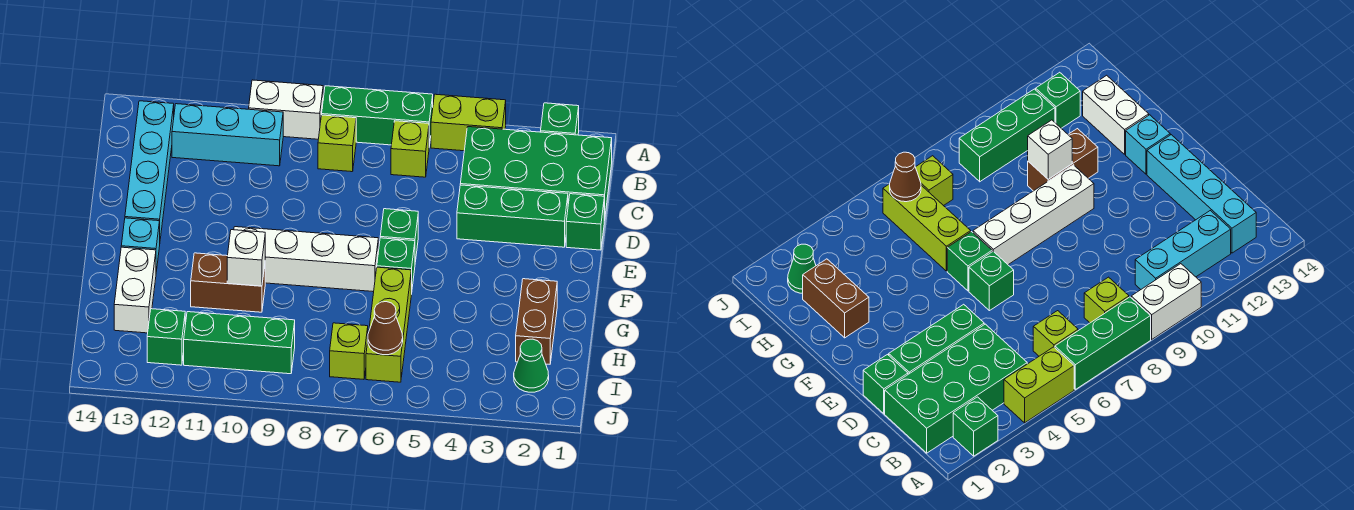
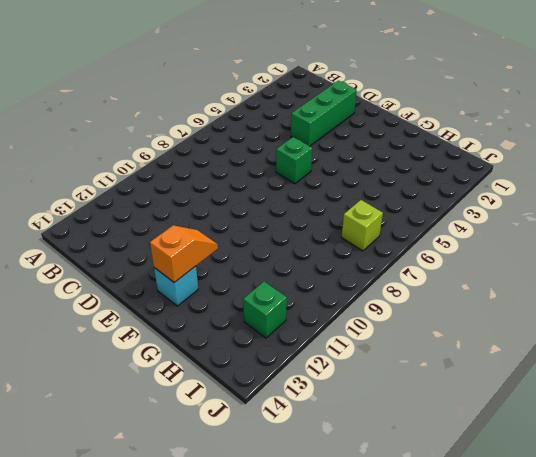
orange slope F12:F13 level 2 top 13 -> none
none -> green brick A2 level 1
none -> lime brick A4:A5 level 1
none -> green brick A6:A8 level 1

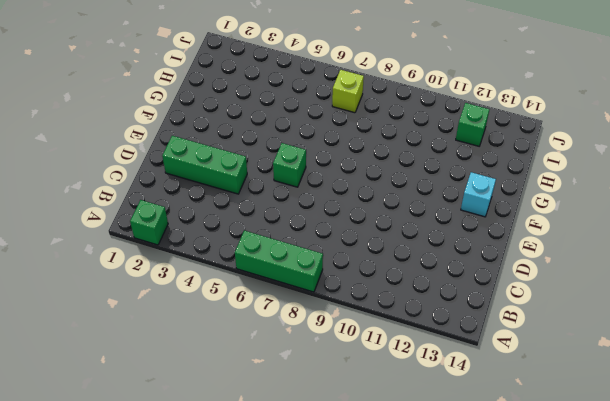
none -> lime brick A4:A5 level 1
none -> white brick A9:A10 level 1
none -> green brick B1:C4 level 1

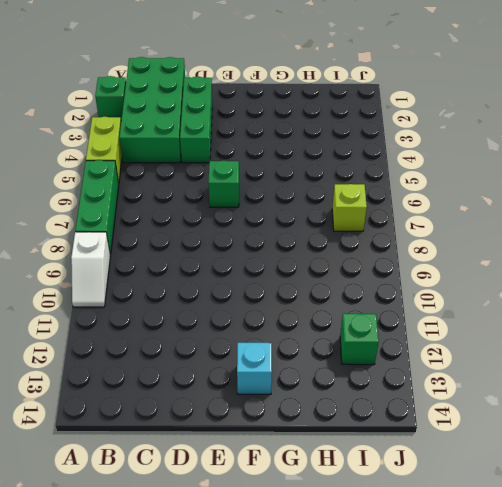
white slope A9:A10 level 1 top 9 -> white brick A9:A10 level 1
none -> lime brick B6 level 1
none -> lime brick B8 level 1
none -> cyan brick B10:B12 level 1

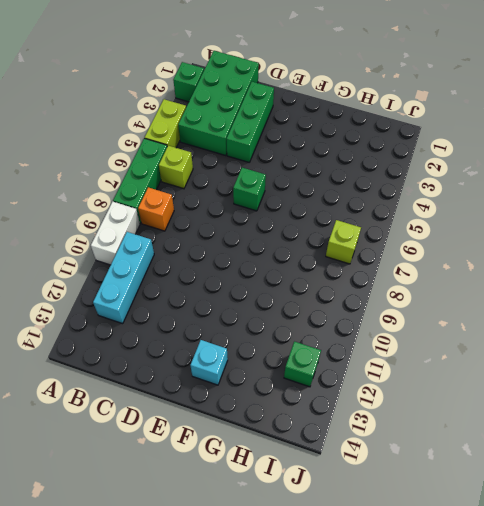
orange brick B8 level 1 -> lime brick B8 level 1
none -> cyan brick B13:E13 level 1
none -> green brick D1 level 1
none -> green brick F6 level 1

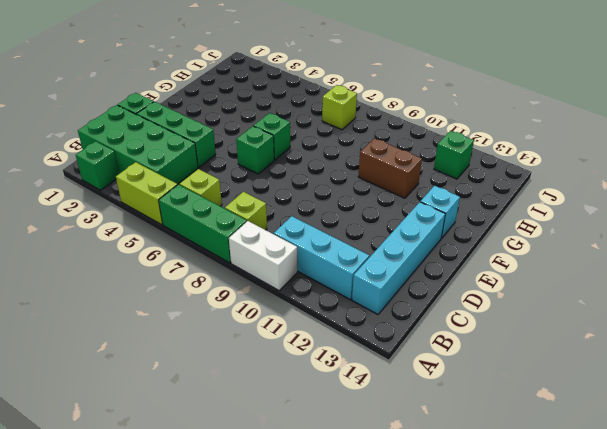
none -> white brick F7:F10 level 1
none -> brown brick G2:H2 level 1
none -> lime brick G6:I6 level 1

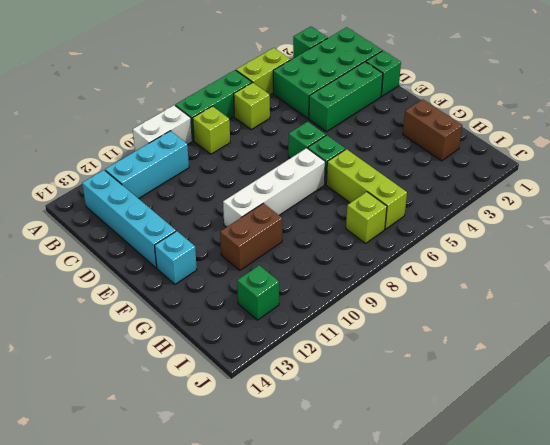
none -> white brick G13:H13 level 1
none -> green cone I2 level 1
none -> green brick I9:I11 level 1

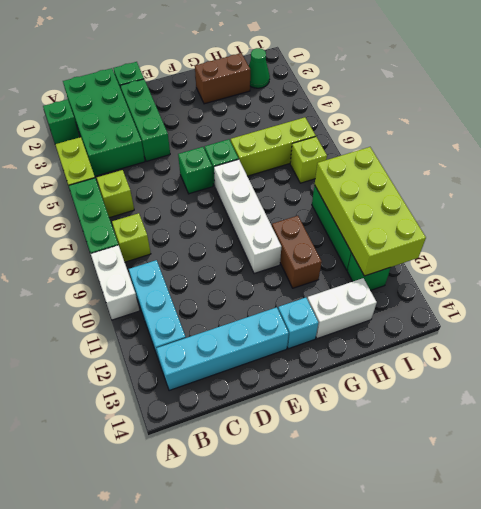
lime brick I9:J12 level 2 -> none
none -> white brick G10 level 2
none -> brown cone I6 level 2

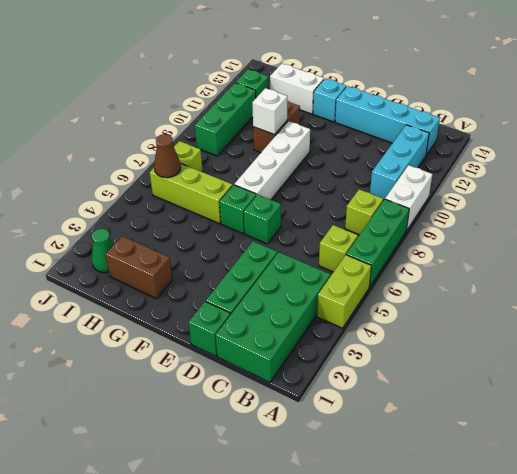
none -> green brick A2 level 1

